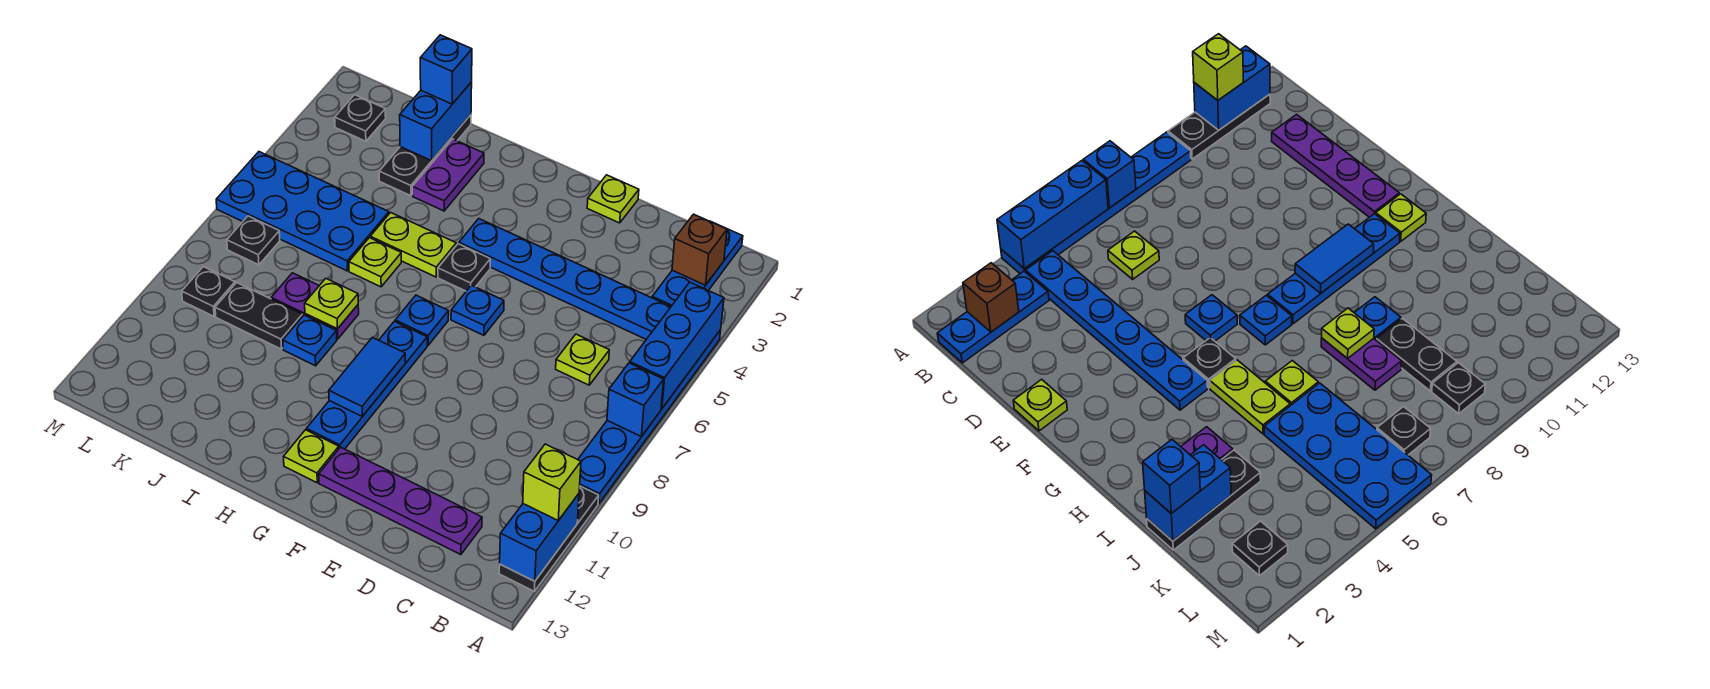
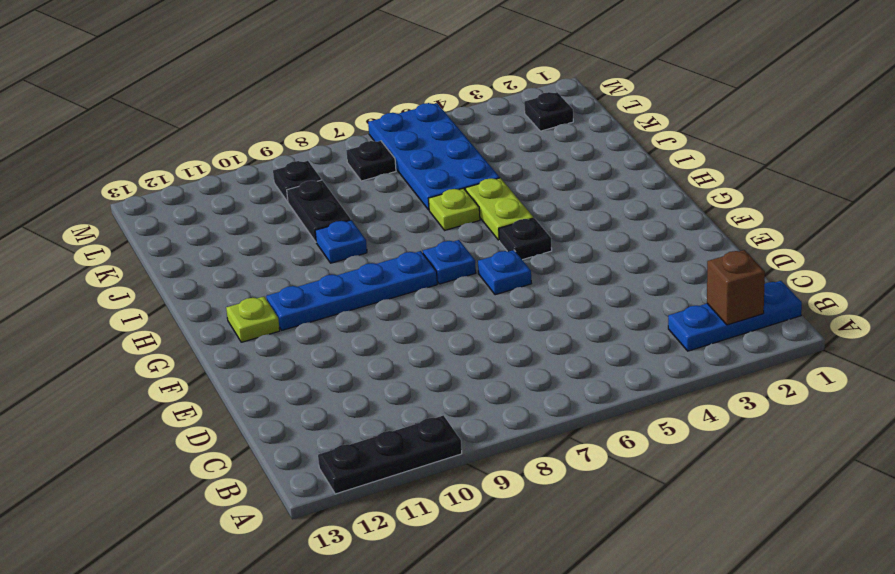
none -> blue plate A4:A9 level 1
none -> blue plate B4:G4 level 1
none -> lime plate C6 level 1
none -> purple plate C12:F12 level 1

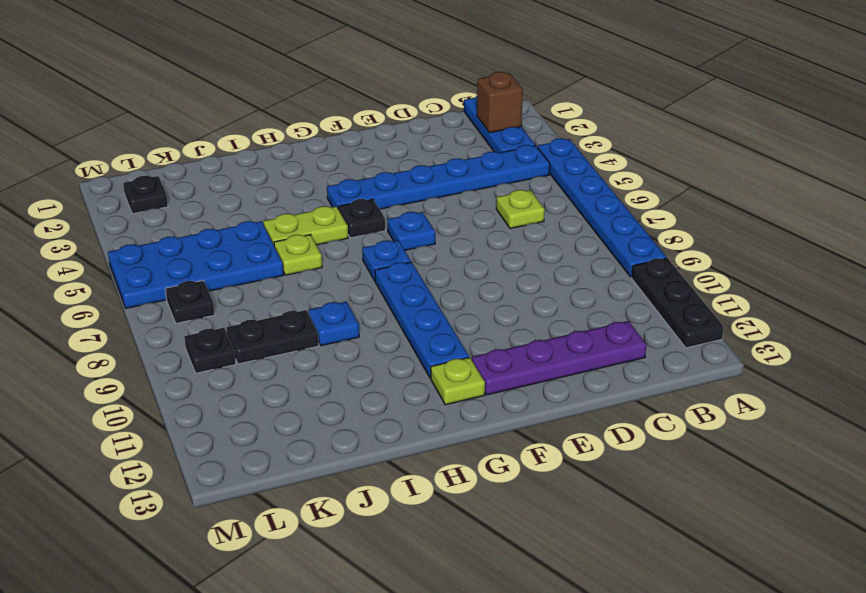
none -> lime plate E1 level 1
none -> purple plate I2:I3 level 1
none -> purple plate I8:J8 level 1
none -> black plate J1:J3 level 1

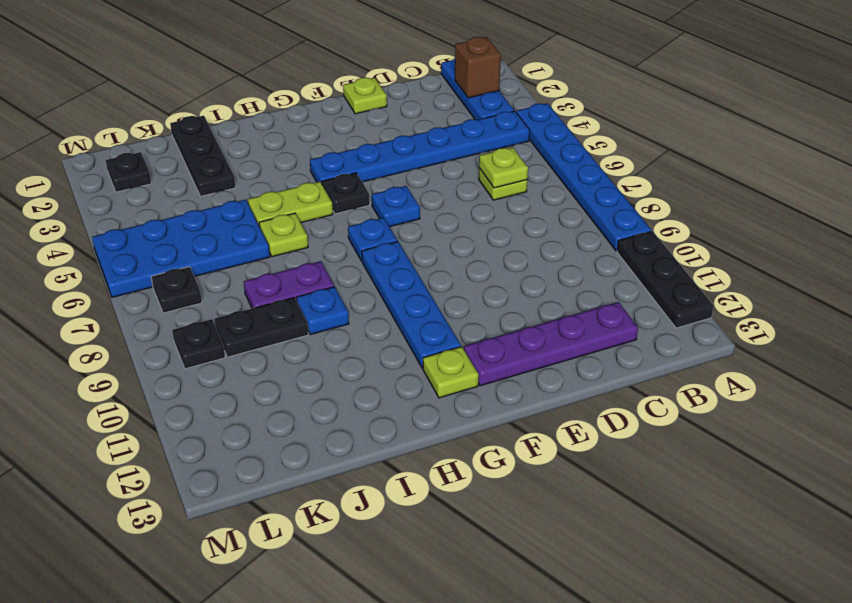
lime plate C6 level 2 -> lime plate I8 level 2
none -> purple plate I2:I3 level 1
none -> blue brick A4:A6 level 2
none -> blue brick A7 level 2
none -> blue brick A11:A12 level 2

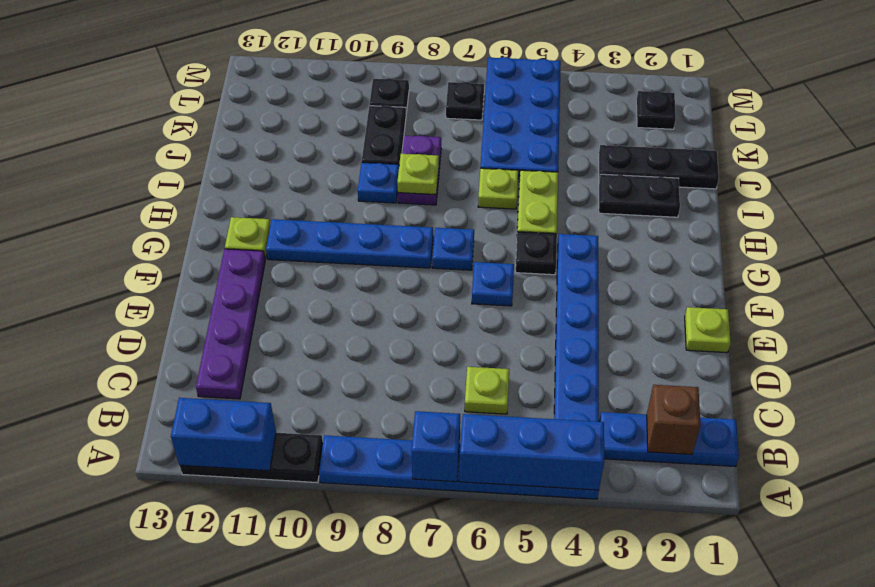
black plate I2:I3 level 1 -> purple plate I2:I3 level 1
none -> blue tile G9:G10 level 2
none -> blue brick J1:J2 level 2
none -> lime brick A11 level 3
none -> blue brick J1 level 3

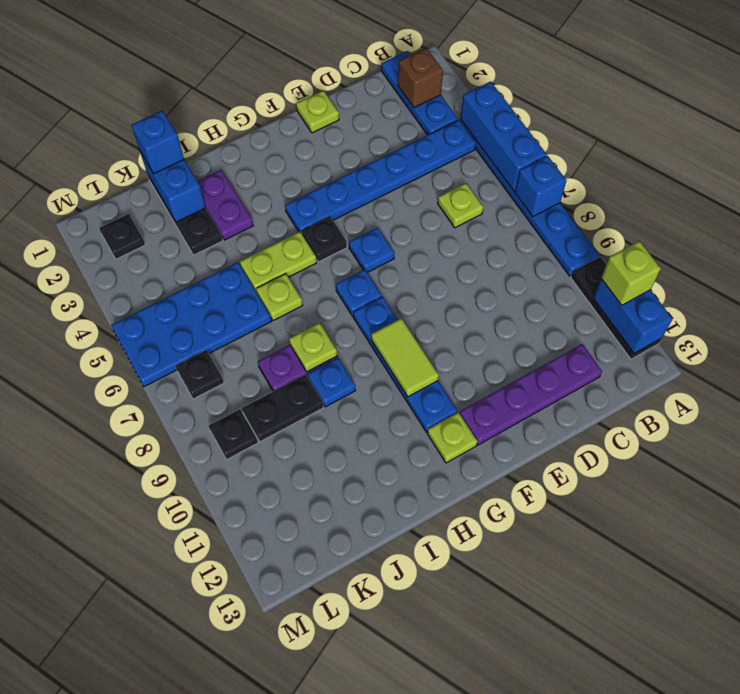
lime tile G9:G10 level 2 -> blue tile G9:G10 level 2

